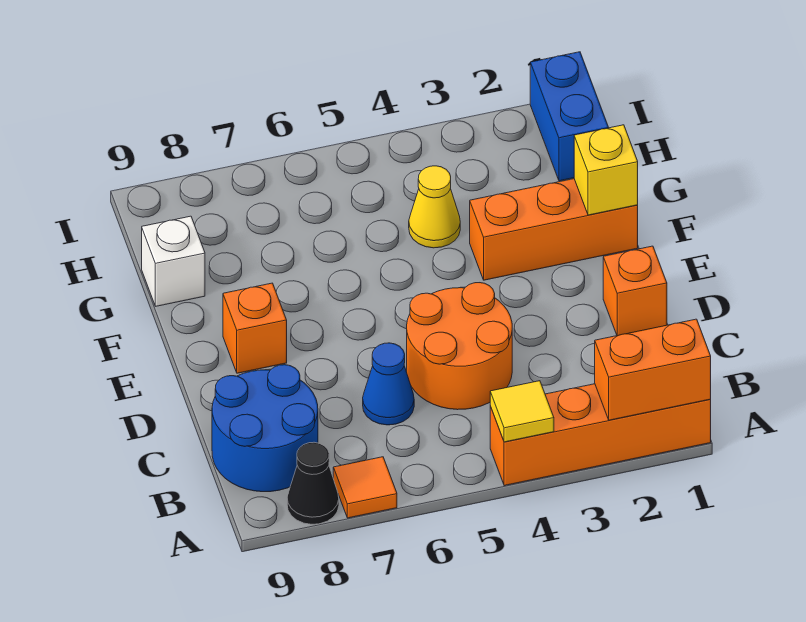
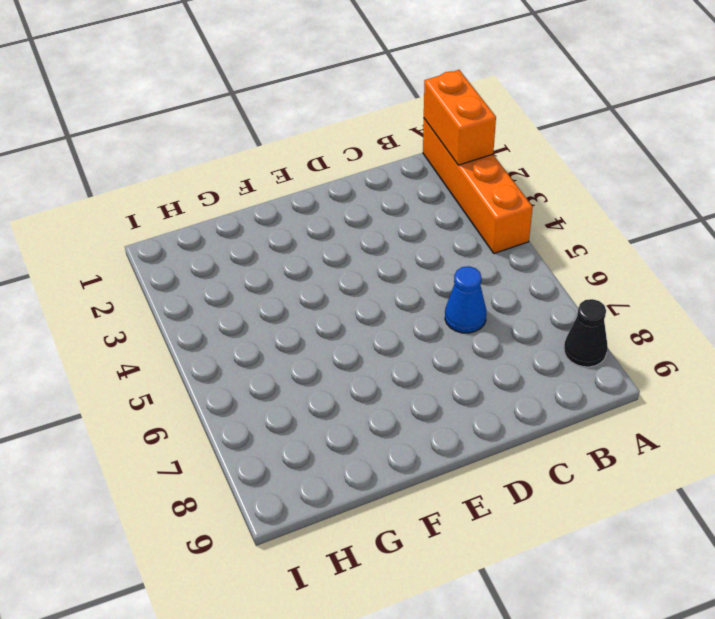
none -> orange tile A7 level 1
none -> blue round brick B8:C9 level 1
none -> orange round brick C4:D5 level 1

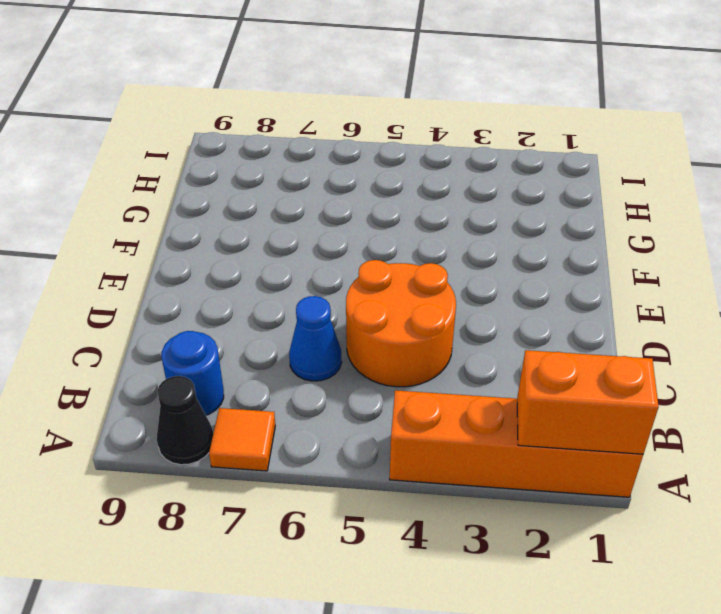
blue round brick B8 level 1 -> blue round brick B8:C9 level 1
none -> orange brick D1 level 1
none -> orange brick E8 level 1
none -> orange brick F1:F3 level 1

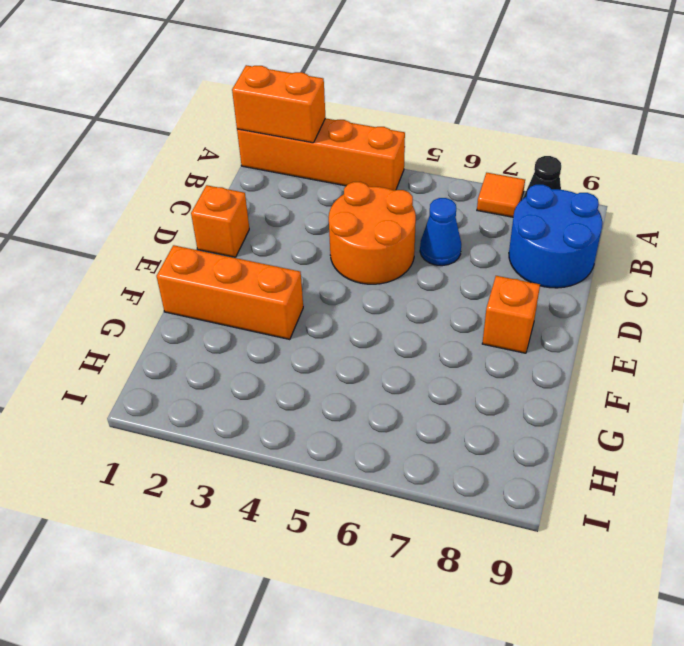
none -> yellow cone G4 level 1
none -> white brick G9 level 1
none -> blue brick H1:I1 level 1

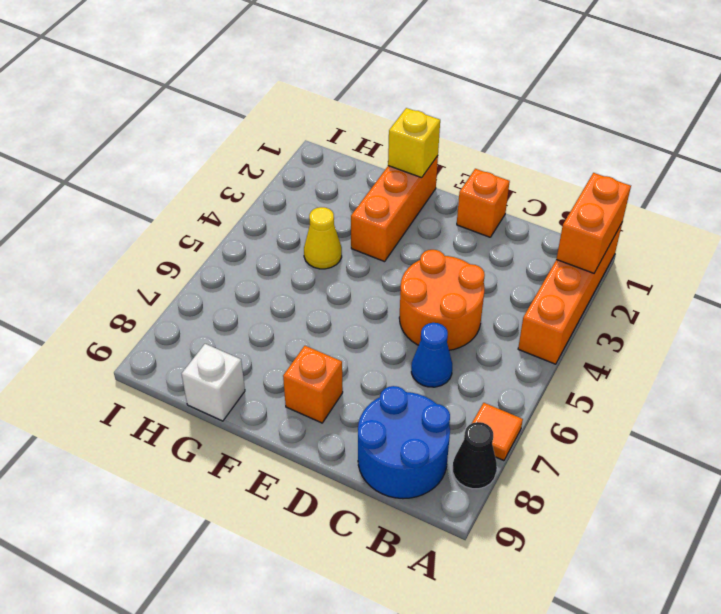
none -> blue brick H1:I1 level 1
none -> yellow tile A4 level 2

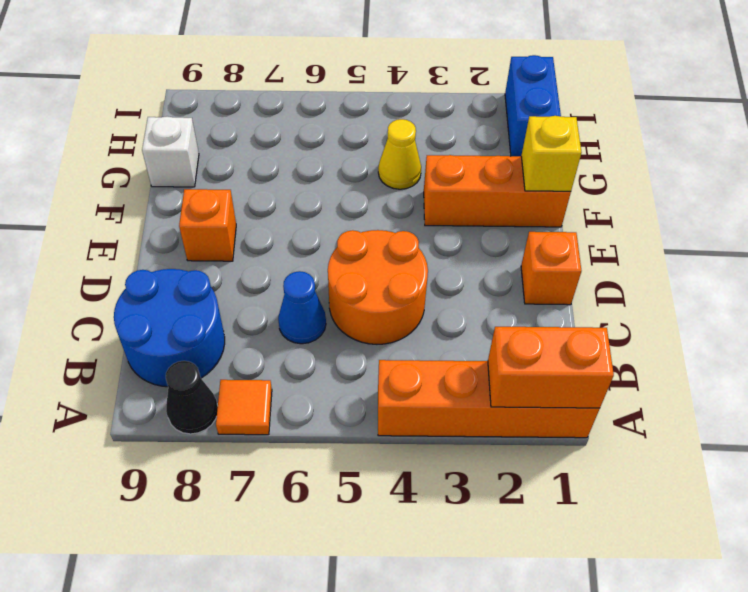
none -> yellow tile A4 level 2

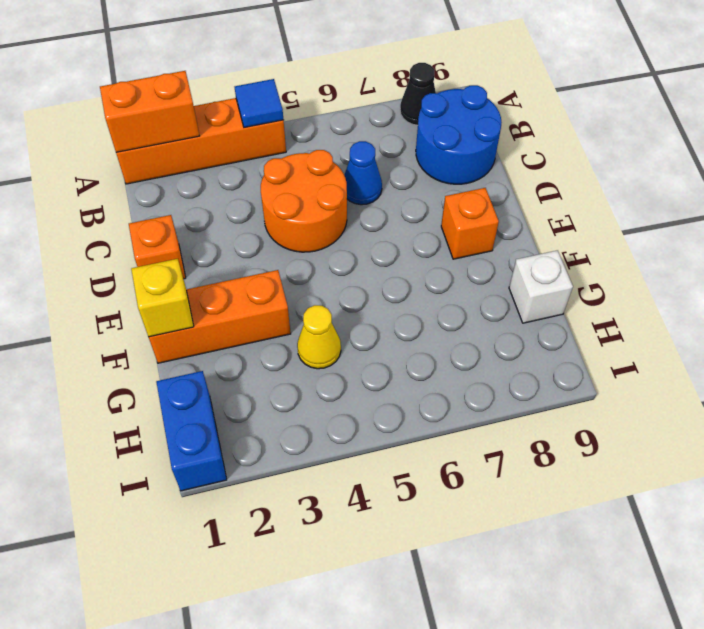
blue tile A4 level 2 -> yellow tile A4 level 2
none -> orange tile A7 level 1

